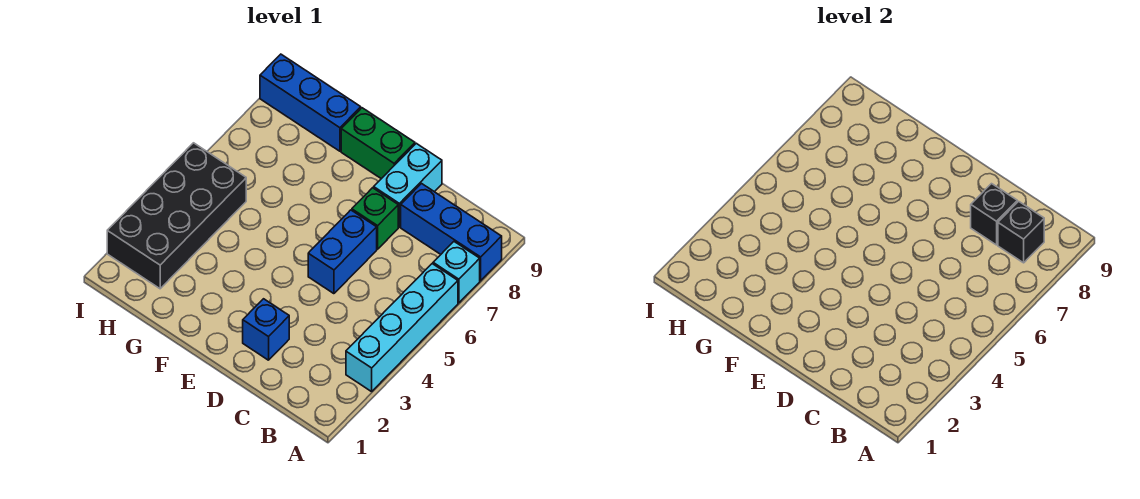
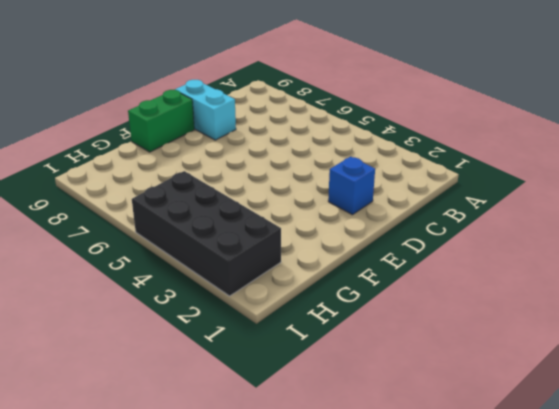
none -> cyan brick A3:A6 level 1
none -> cyan brick A7 level 1
none -> blue brick A8:C8 level 1

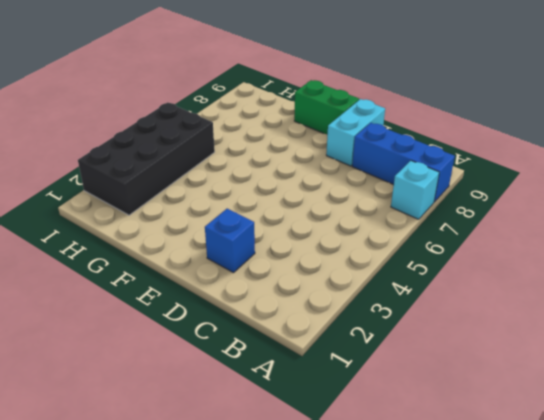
none -> cyan brick A3:A6 level 1
none -> blue brick D5:D6 level 1
none -> green brick D7 level 1

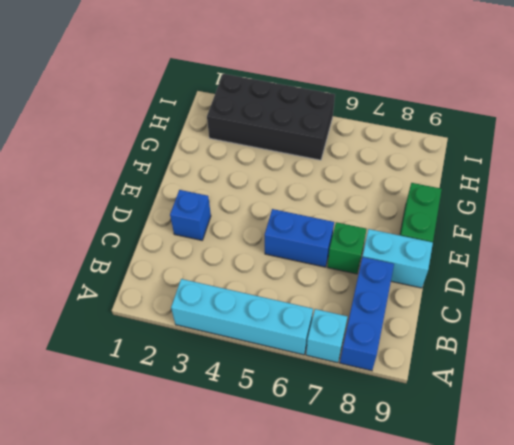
none -> blue brick G9:I9 level 1
none -> black brick B8 level 2
none -> black brick C8 level 2

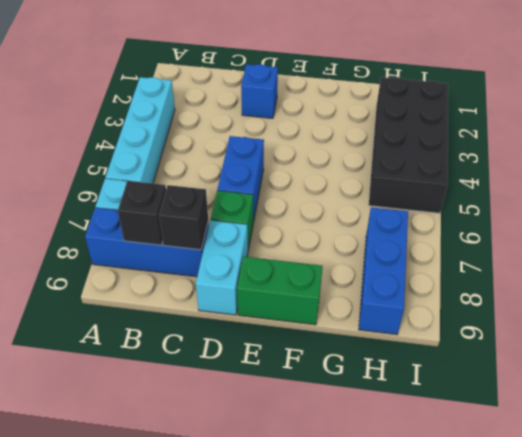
blue brick H7:H9 level 1 -> blue brick G9:I9 level 1

